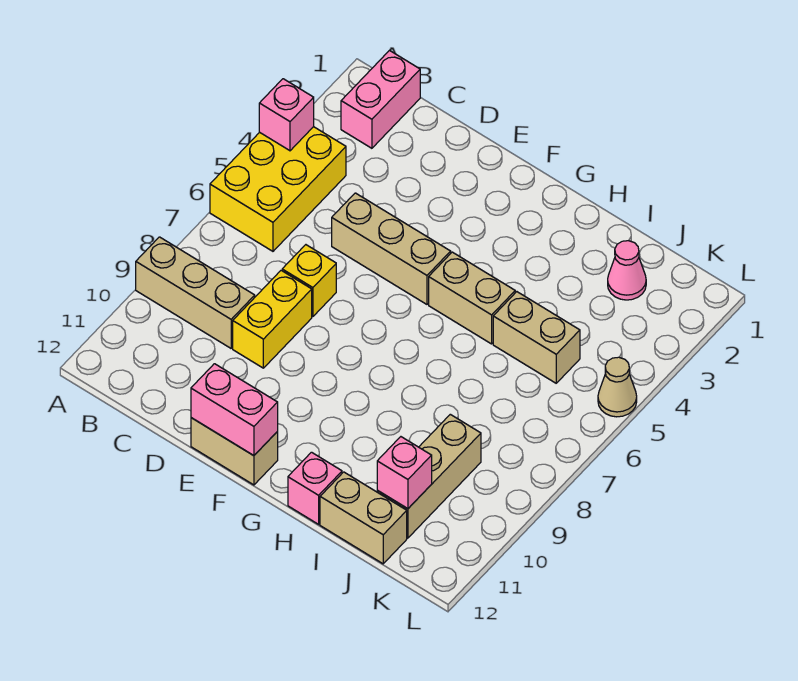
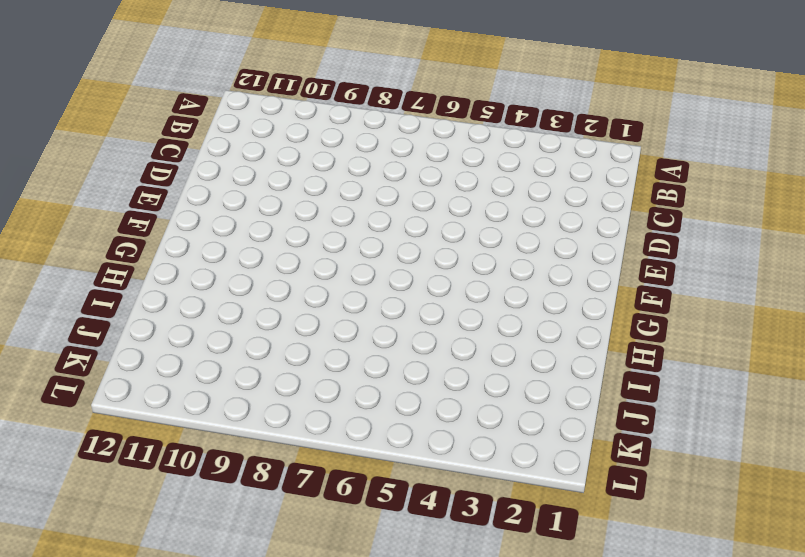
none -> yellow brick A4:B6 level 1
none -> tan brick A9:C9 level 1
none -> pink brick B1:B2 level 1

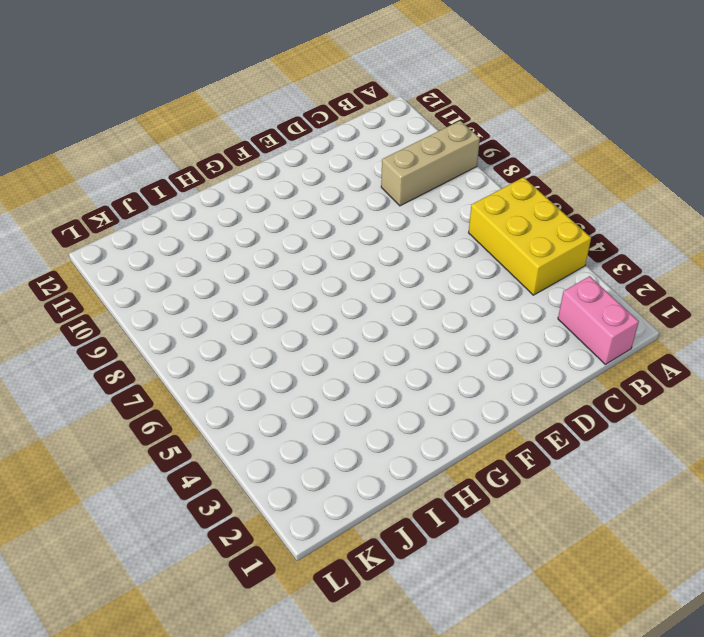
none -> tan brick D5:F5 level 1
none -> yellow brick D7 level 1
none -> yellow brick D8:D9 level 1

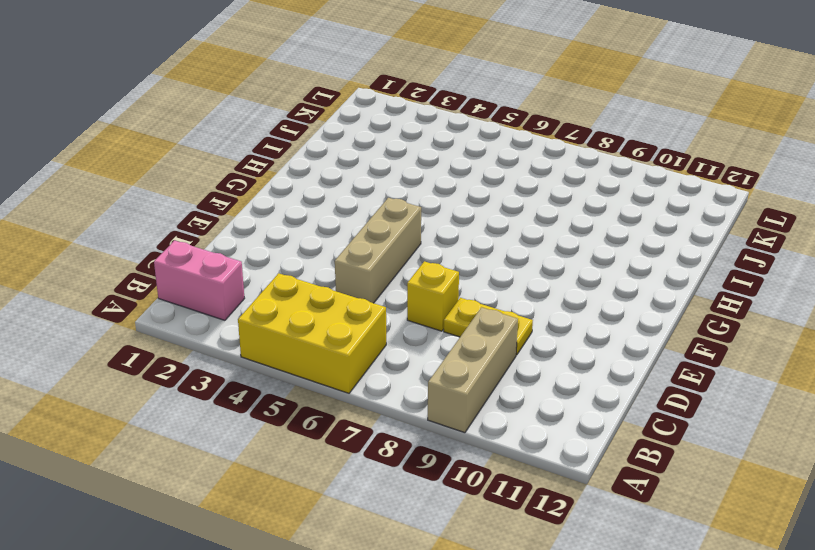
yellow plate D8:D9 level 1 -> yellow brick D8:D9 level 1
none -> tan brick E12:F12 level 1
none -> tan brick G5:H5 level 1
none -> pink brick H12 level 1

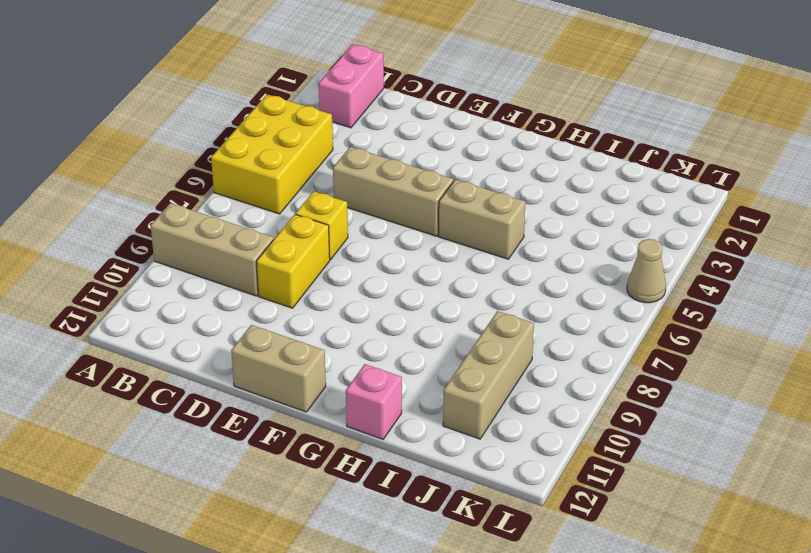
none -> tan brick I5:J5 level 1
none -> tan brick I12:J12 level 1
none -> pink cone J2 level 1

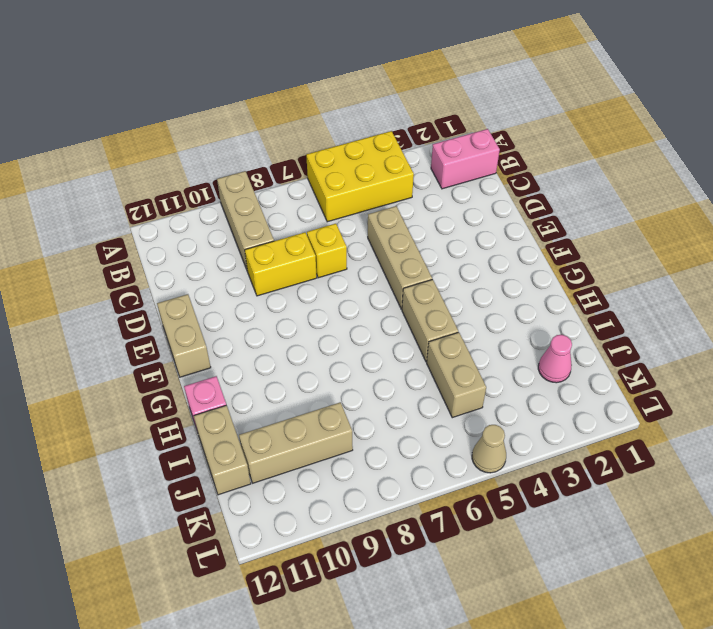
none -> pink brick A4 level 2
none -> pink brick E12:F12 level 2
none -> pink brick J11 level 2

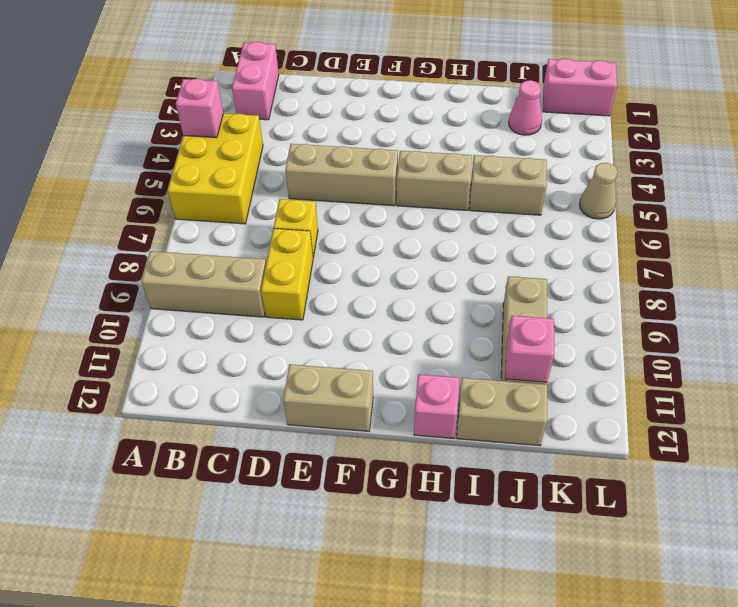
pink brick K1:L1 level 1 -> pink brick E12:F12 level 2

